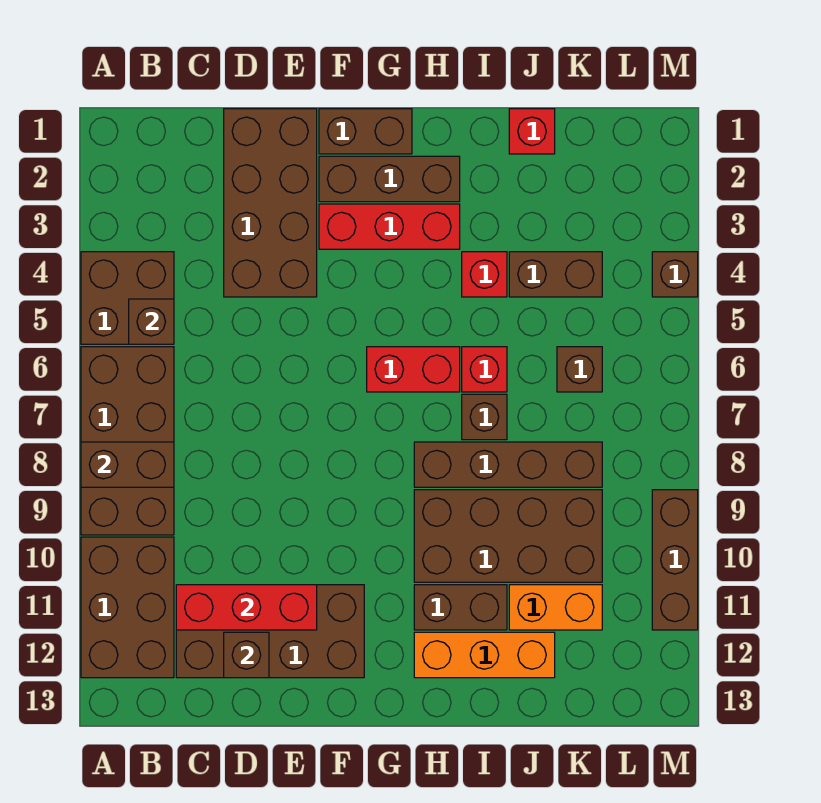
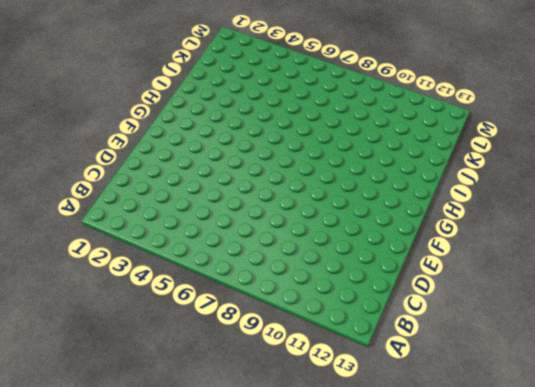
none -> brown brick A4:B5 level 1
none -> brown brick A6:B9 level 1
none -> brown brick A10:B12 level 1

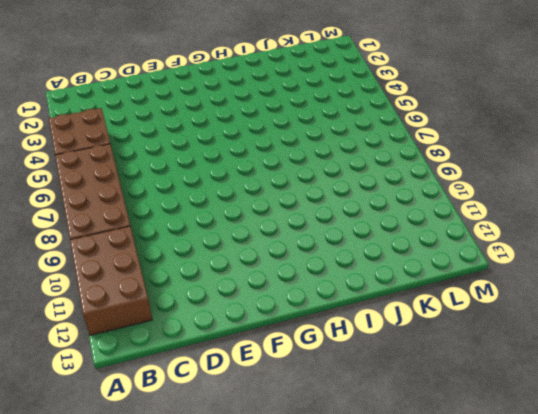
none -> brown brick C11:F12 level 1
none -> brown brick D1:E4 level 1
none -> brown brick F1:G1 level 1

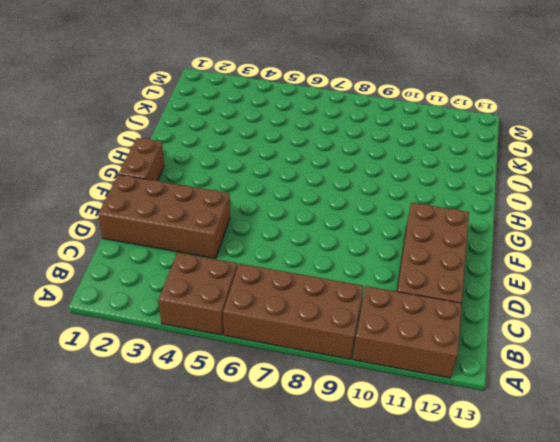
none -> brown brick F2:H2 level 1
none -> red brick F3:H3 level 1
none -> red brick G6:H6 level 1

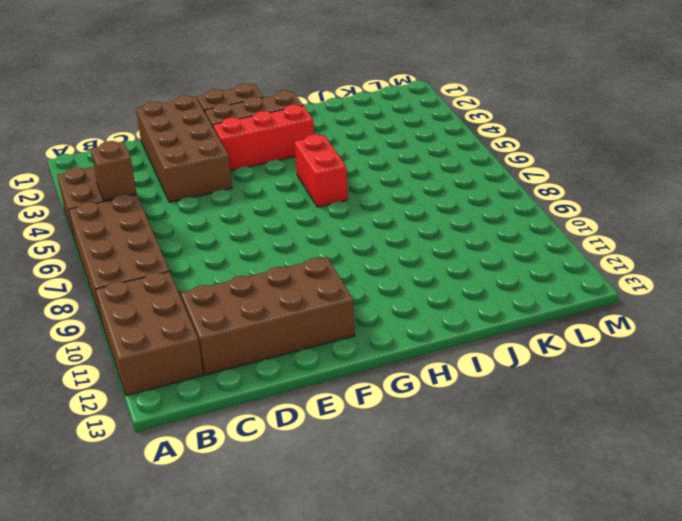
red brick H5:H6 level 1 -> red brick G6:H6 level 1
none -> brown brick H8:K8 level 1
none -> brown brick H9:K10 level 1
none -> brown brick H11:I11 level 1

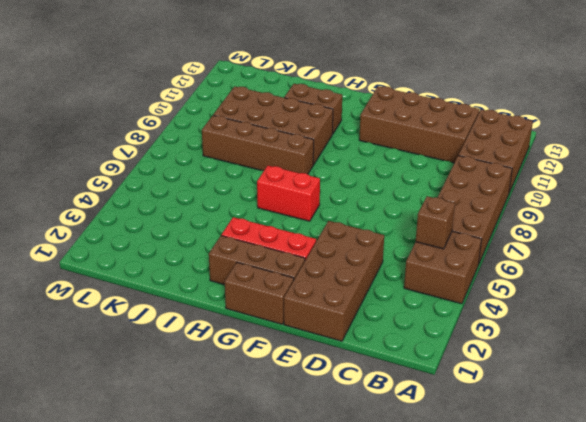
none -> orange brick H12:J12 level 1
none -> red brick I4 level 1
none -> red brick I6 level 1

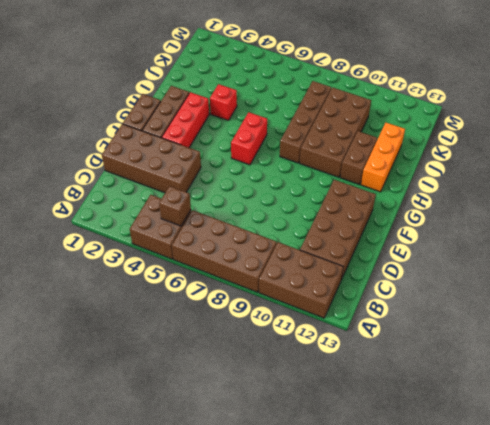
none -> red brick I6 level 1
none -> brown brick I7 level 1
none -> red brick J1 level 1

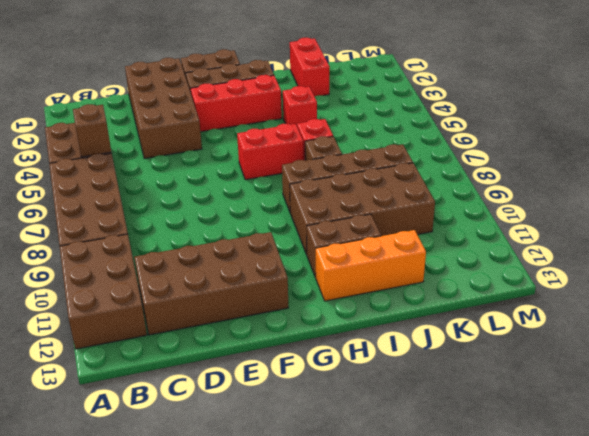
red brick J1:J2 level 1 -> red brick J1 level 1
none -> brown brick J4:K4 level 1
none -> orange brick J11:K11 level 1
none -> brown brick K6 level 1

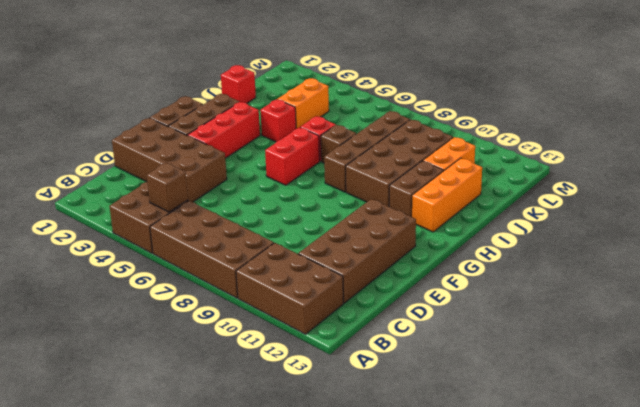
orange brick J4:K4 level 1 -> brown brick J4:K4 level 1
none -> brown brick K6 level 1
none -> brown brick M4 level 1
none -> brown brick M9:M11 level 1

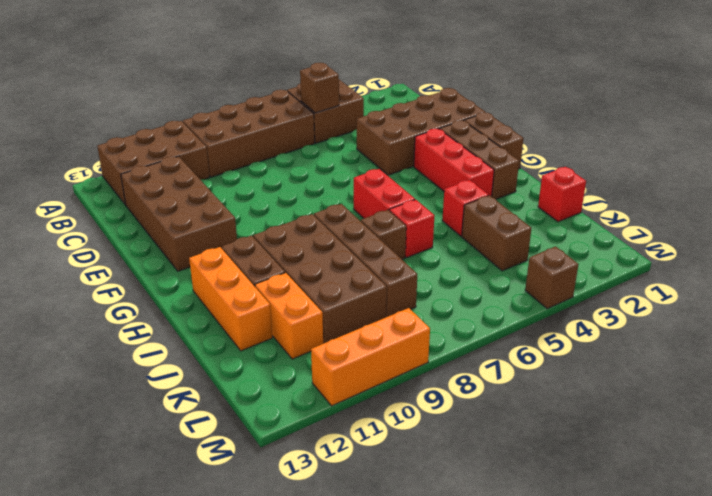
orange brick M9:M11 level 1 -> brown brick M9:M11 level 1
none -> brown brick K6 level 1
none -> brown brick A8:B8 level 2
none -> red brick C11:E11 level 2

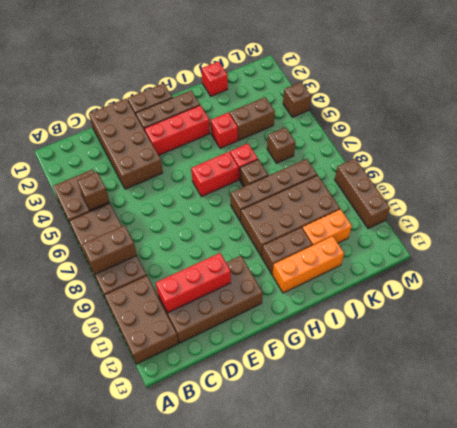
none -> brown brick D12 level 2

